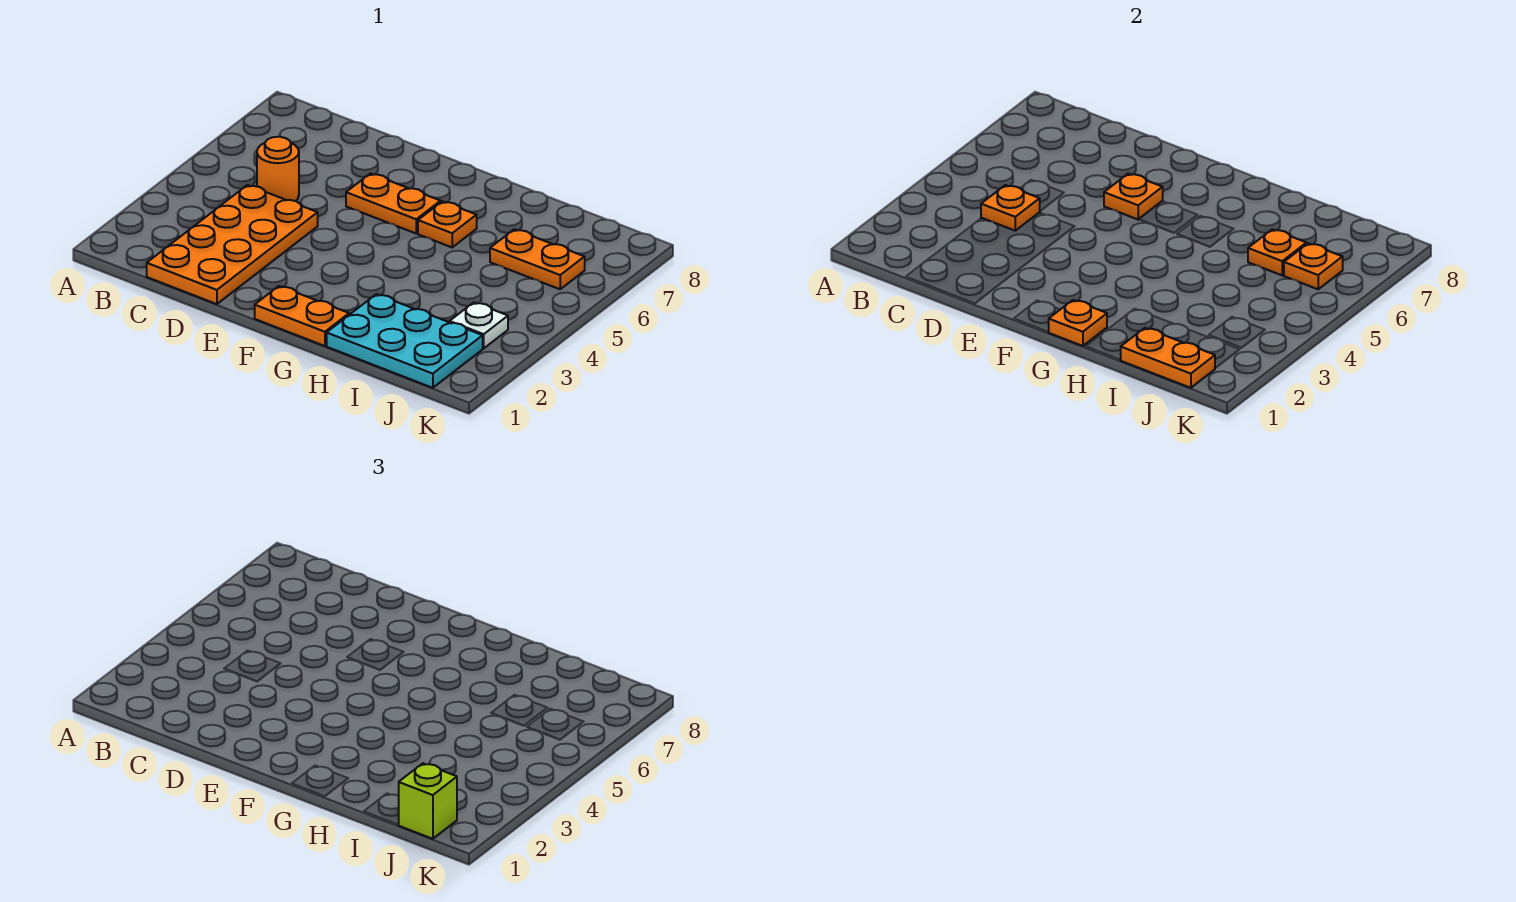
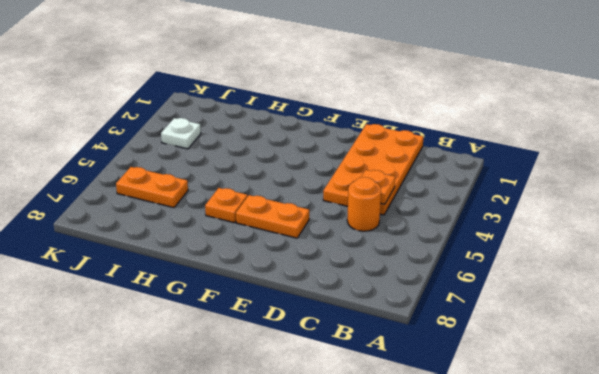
none -> orange plate F1:G1 level 1
none -> cyan plate H1:J2 level 1
none -> orange plate E6 level 2

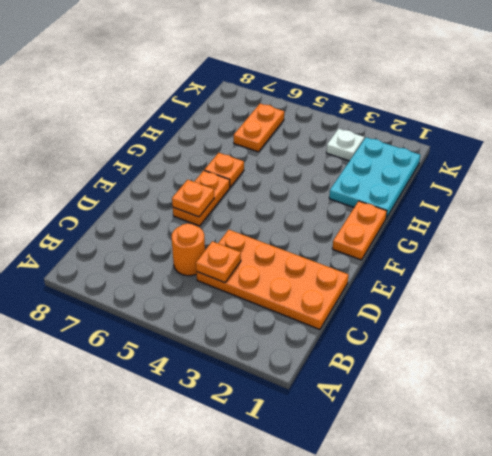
none -> orange plate G1 level 2
none -> orange plate I1:J1 level 2
none -> orange plate I6 level 2

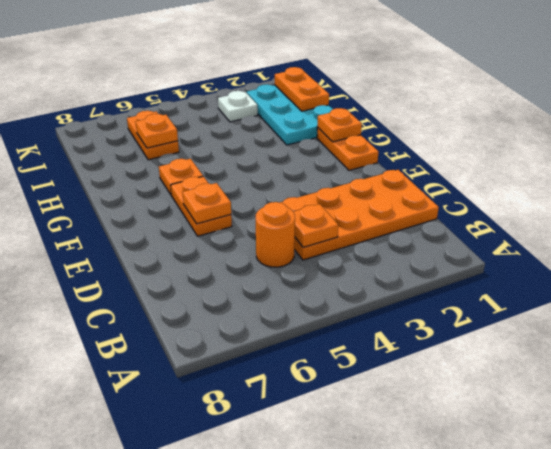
none -> orange plate J6 level 2
none -> lime brick J1 level 3

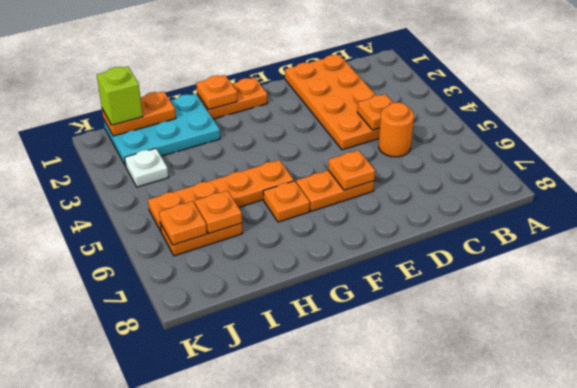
orange plate G5:J5 level 1 -> none

